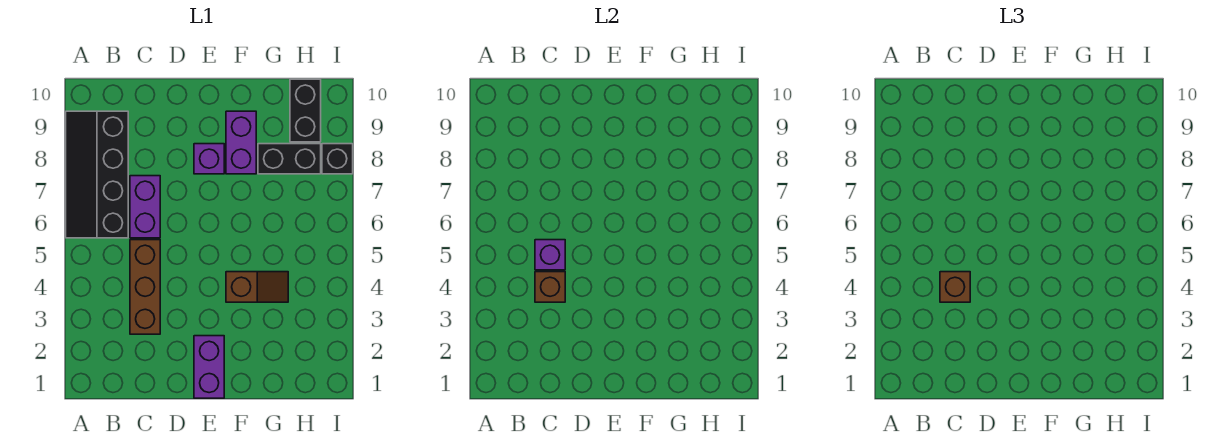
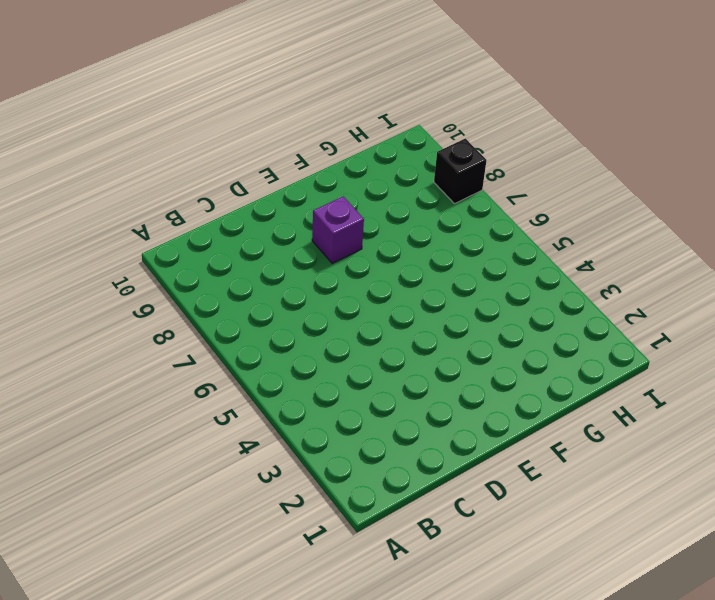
none -> black slope A6:B9 level 1 top B
none -> brown brick C3:C5 level 1
none -> purple brick C6:C7 level 1

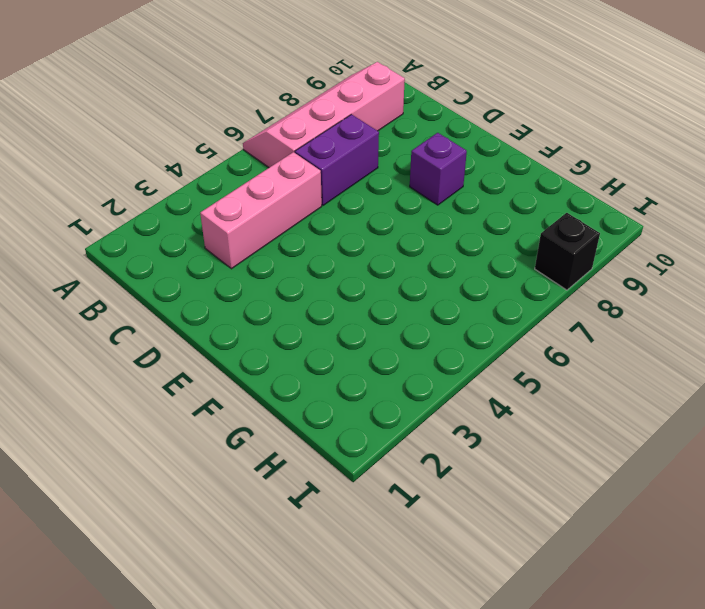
pink slope A6:B9 level 1 top B -> black slope A6:B9 level 1 top B
pink brick C3:C5 level 1 -> brown brick C3:C5 level 1
none -> purple brick E1:E2 level 1
none -> brown slope F4:G4 level 1 top F
none -> purple brick F8:F9 level 1

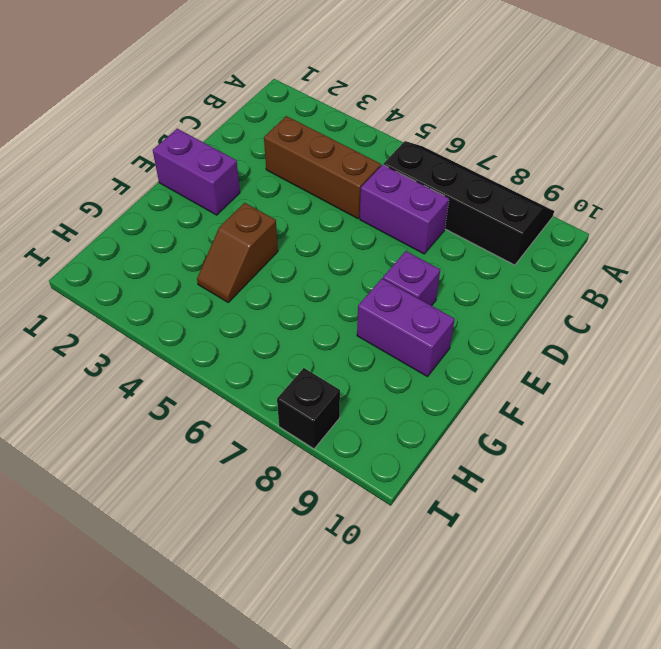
none -> black brick G8:H8 level 1
none -> black brick H9:H10 level 1
none -> brown brick C4 level 2

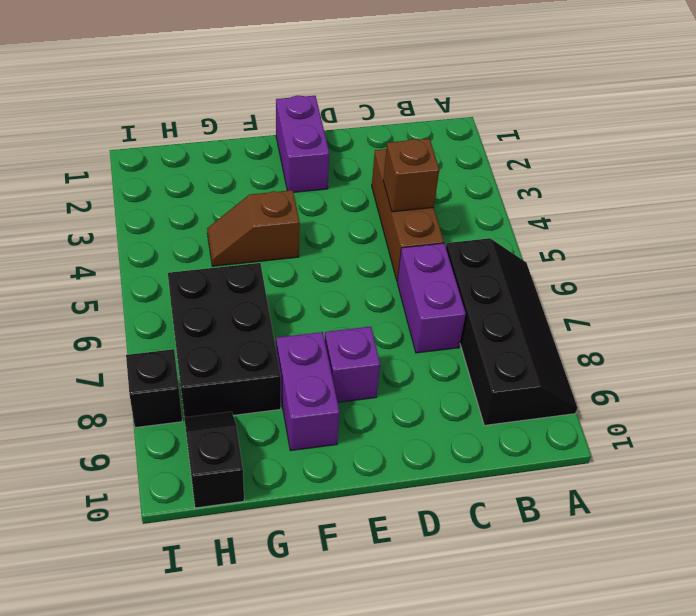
black brick G6:H8 level 1 -> black brick G8:H8 level 1
black slope H9:H10 level 1 top 10 -> black brick H9:H10 level 1
none -> purple brick C5 level 2
none -> brown brick C4 level 3

